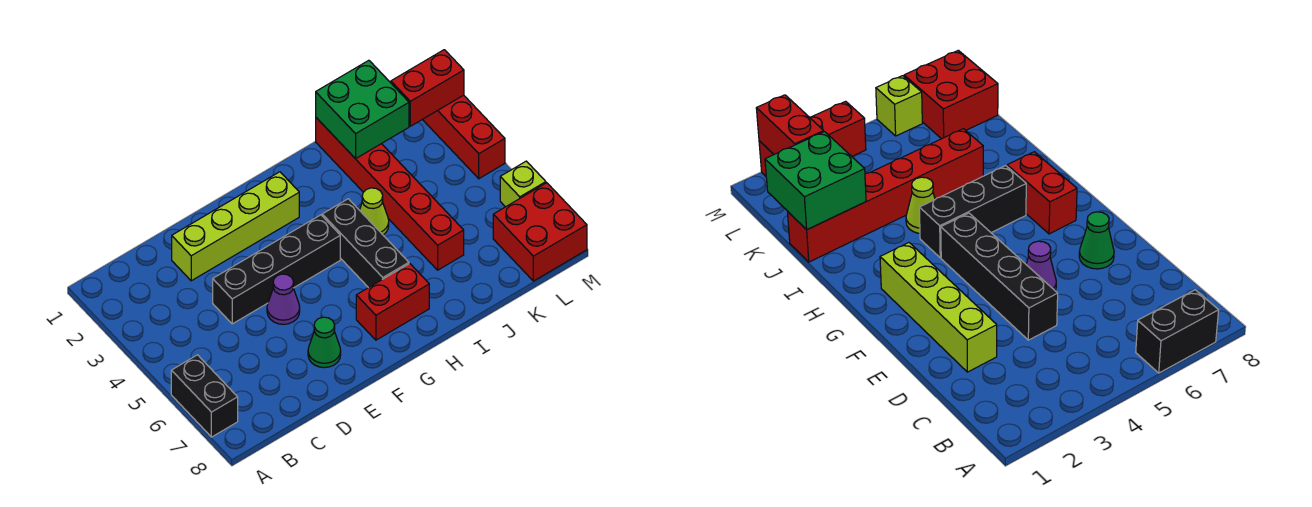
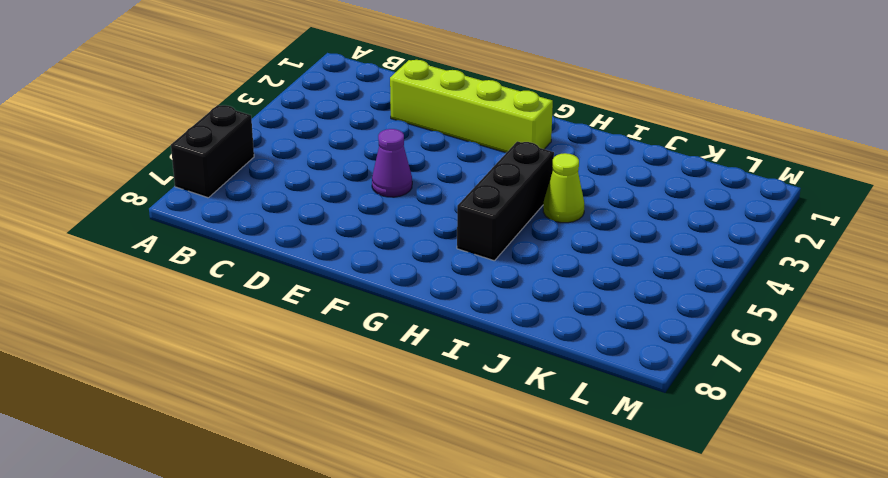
none -> black brick D4:G4 level 1
none -> green cone E7 level 1
none -> red brick G7:H7 level 1

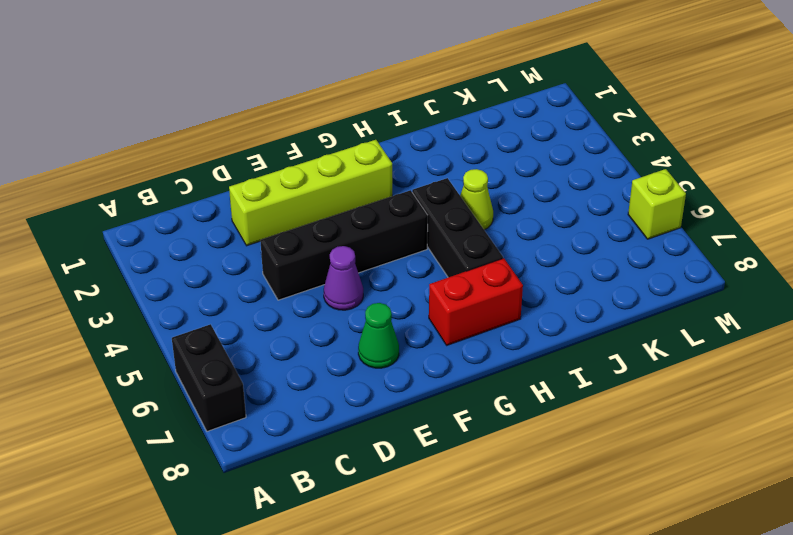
none -> red brick J1:J6 level 1
none -> red brick L7:M8 level 1
none -> red brick M2:M4 level 1

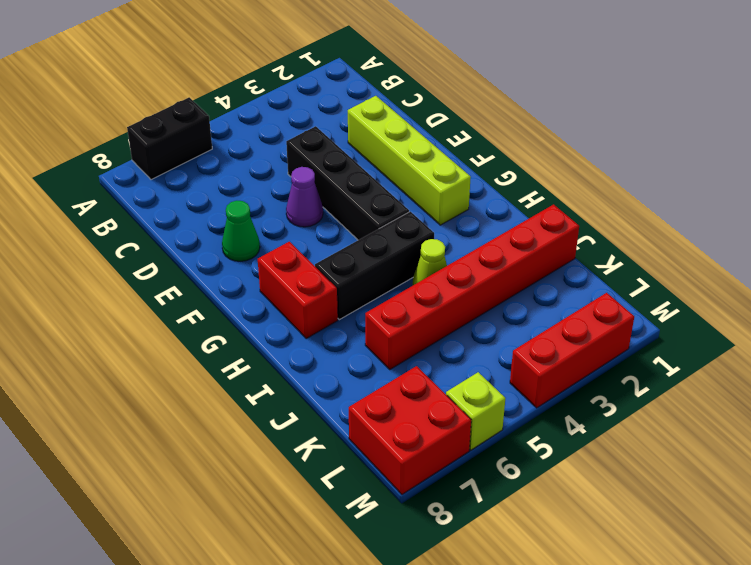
none -> green brick J1:K2 level 2
none -> red brick L2:M2 level 2

